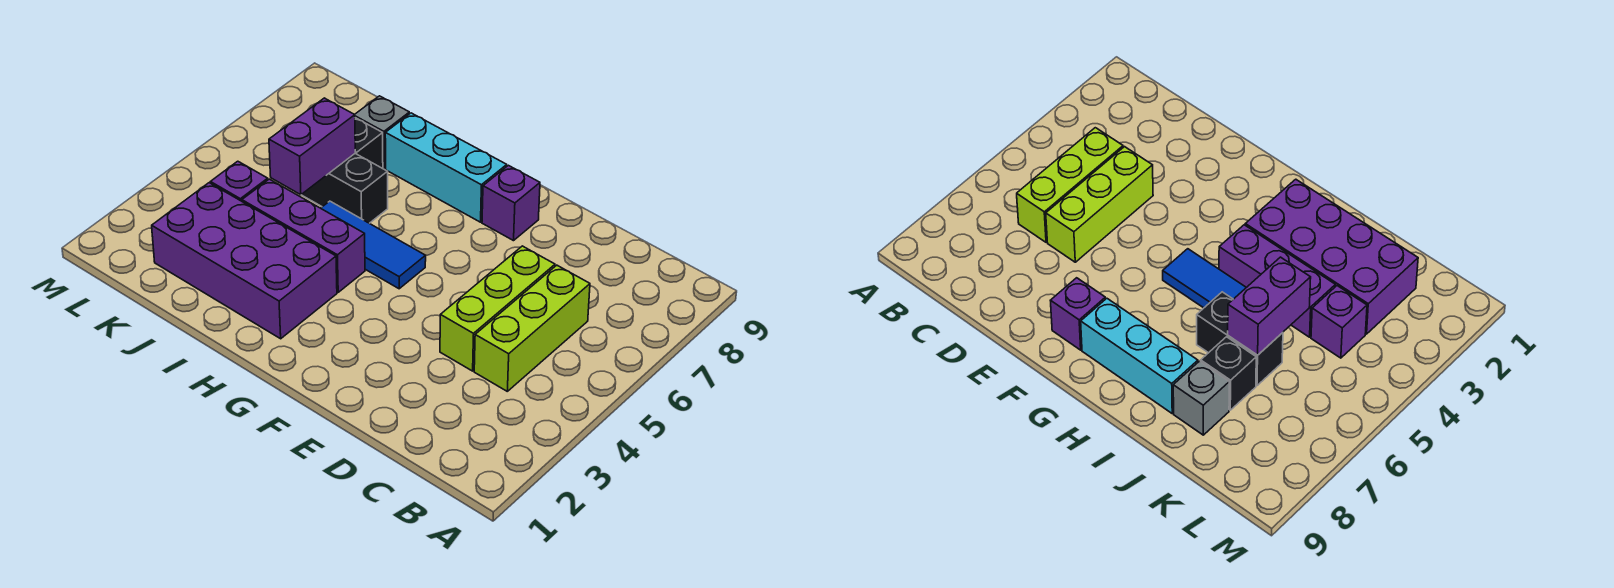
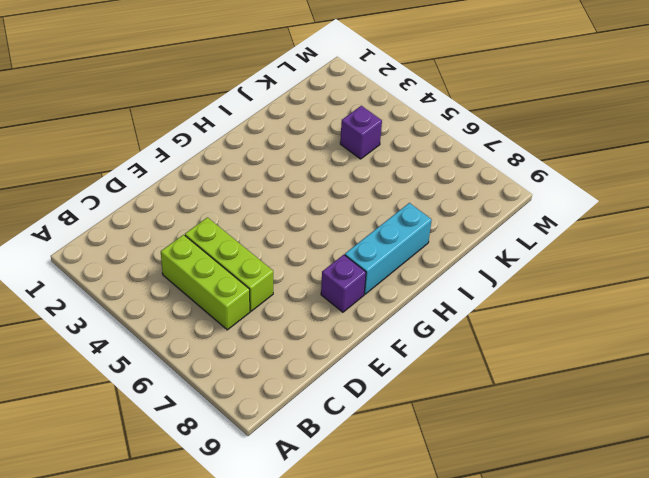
none -> blue tile G5:I5 level 1
none -> purple brick H2:K3 level 1
none -> purple brick H4:J4 level 1

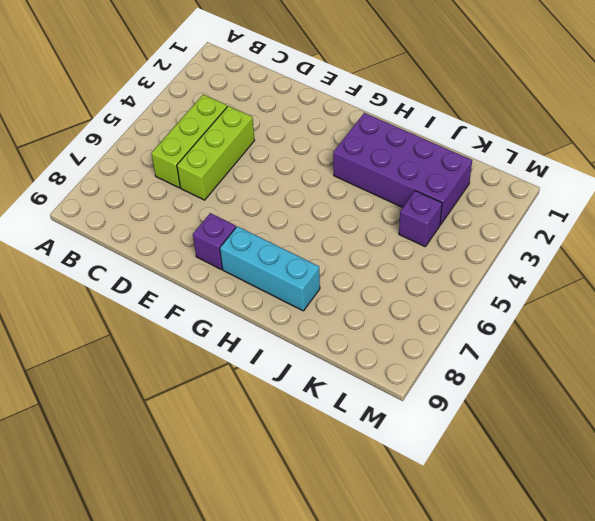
none -> blue tile G5:I5 level 1
none -> purple brick H4:J4 level 1
none -> black brick I6:J6 level 1

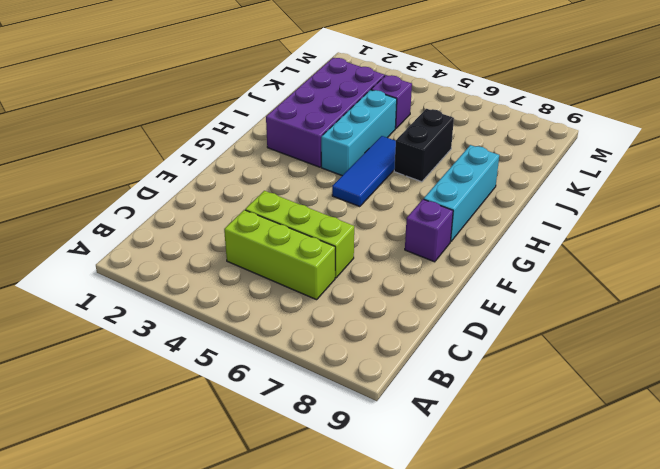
cyan brick H4:J4 level 1 -> purple brick H4:J4 level 1
none -> black brick J7 level 1
none -> grey brick J8 level 1
none -> purple brick J5:J6 level 2

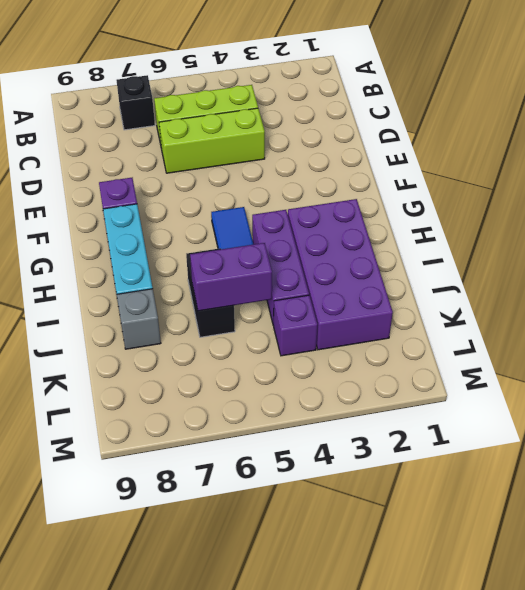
black brick B7 level 1 -> black brick J7 level 1

